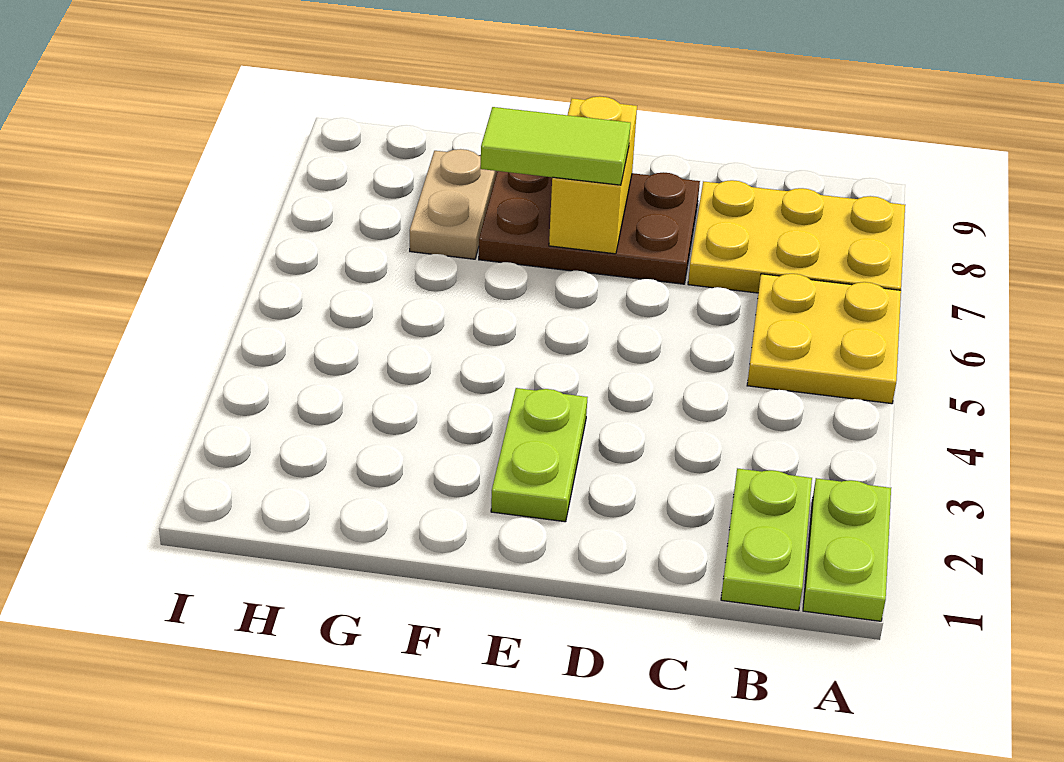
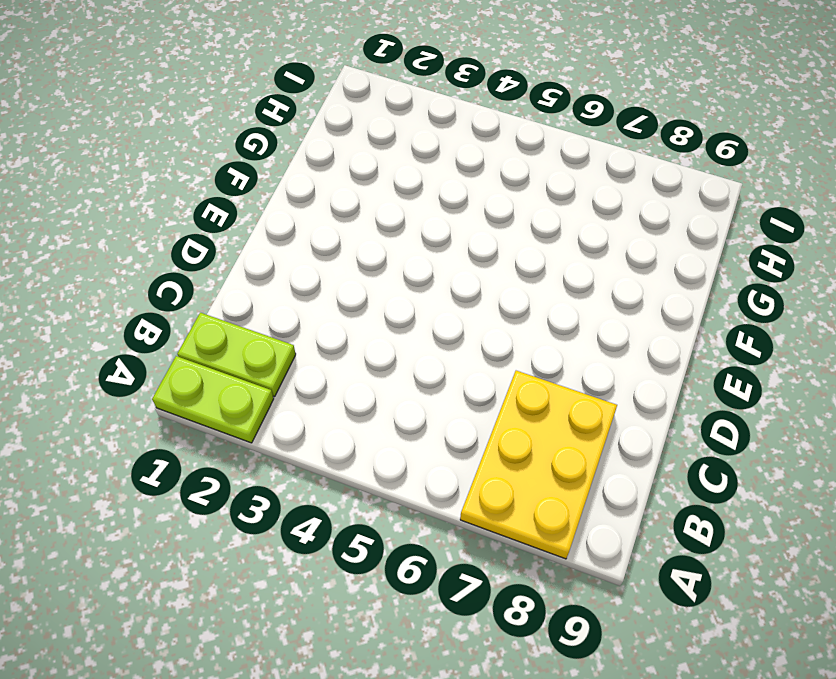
none -> yellow plate A5:B6 level 1
none -> brown plate D7:F8 level 1

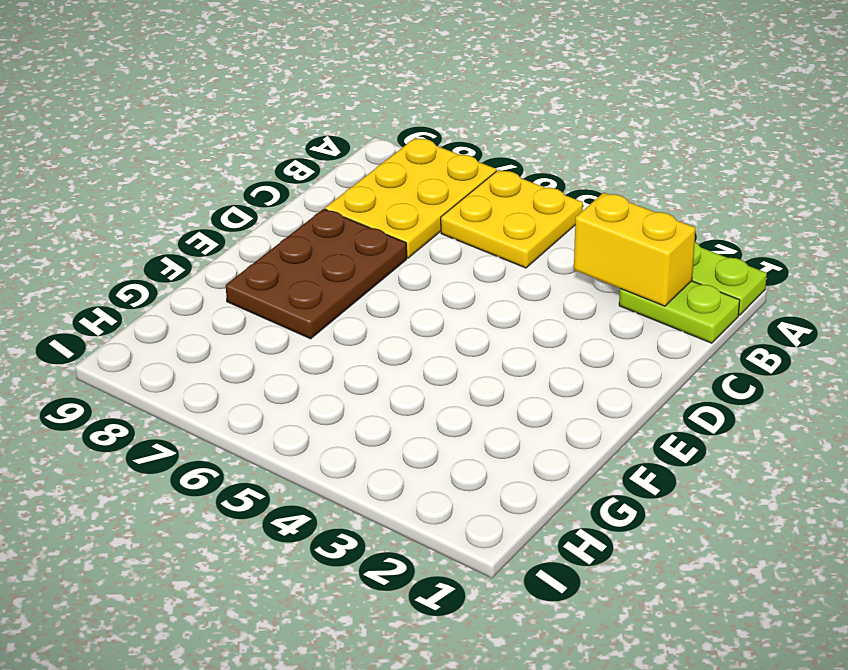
yellow brick B2:B3 level 2 -> yellow brick E7:E8 level 2
none -> lime plate E2:E3 level 1
none -> tan plate G7:G8 level 1

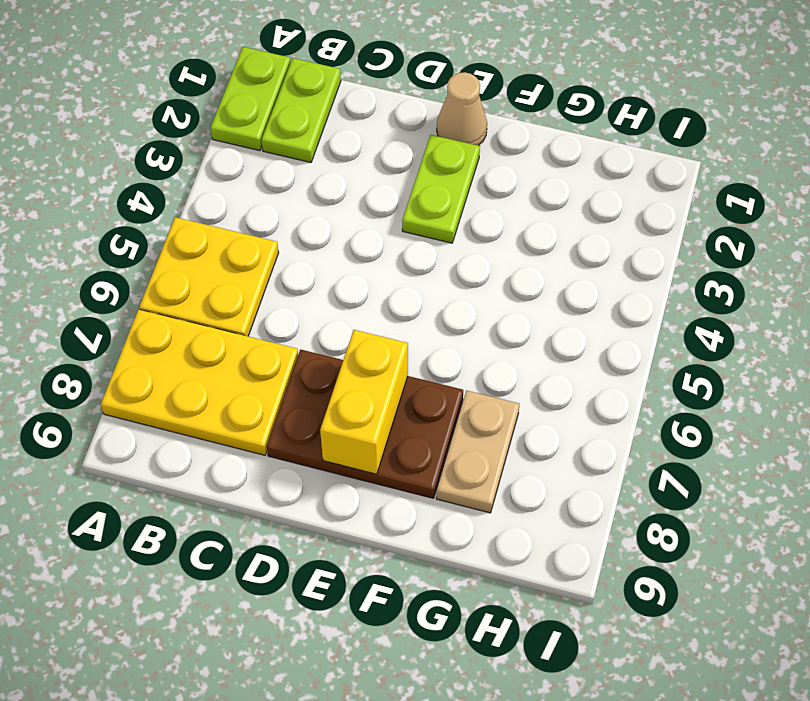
tan cone E1 level 1 -> none
none -> lime tile E7:F7 level 3

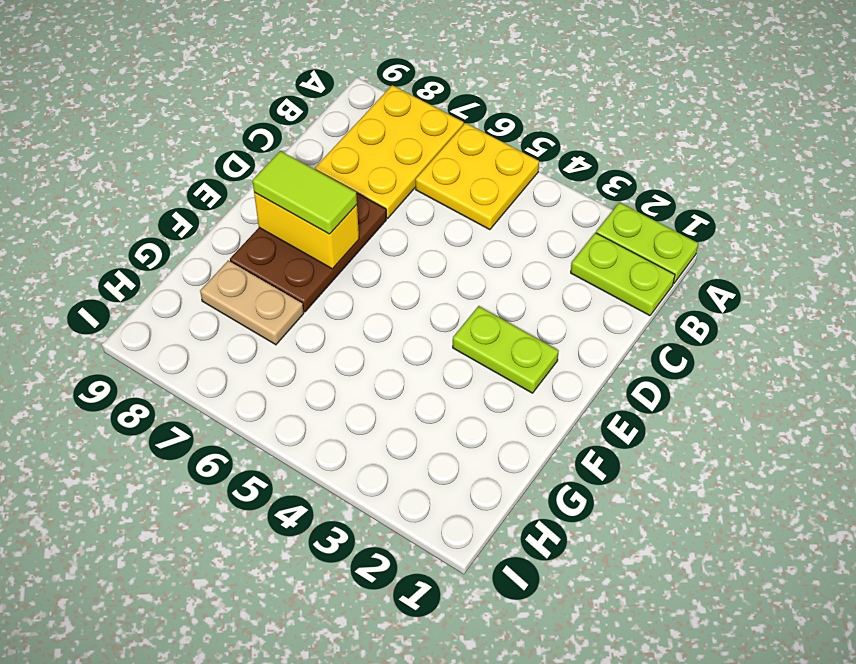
lime tile E7:E8 level 3 -> lime tile E7:F7 level 3

